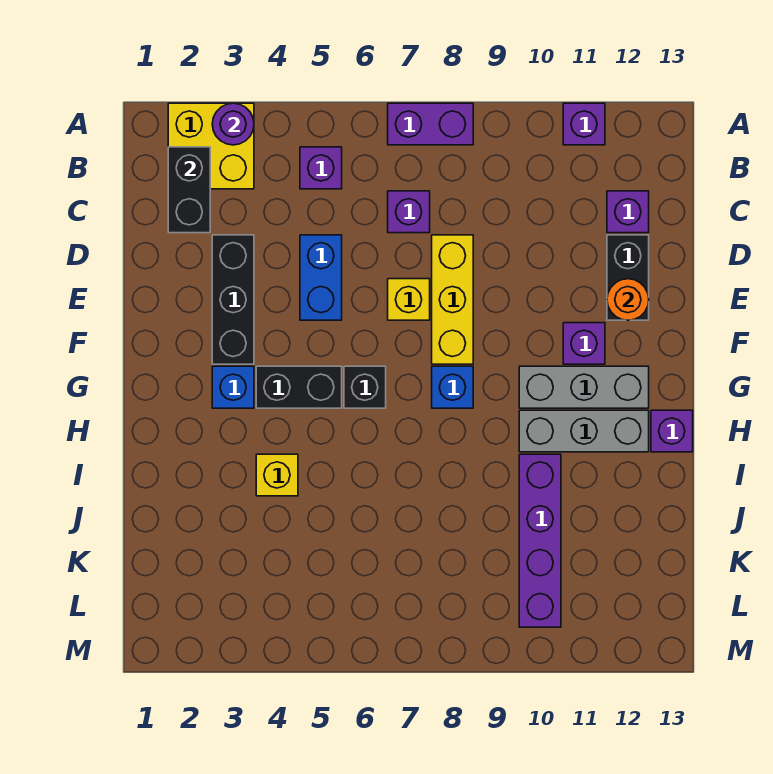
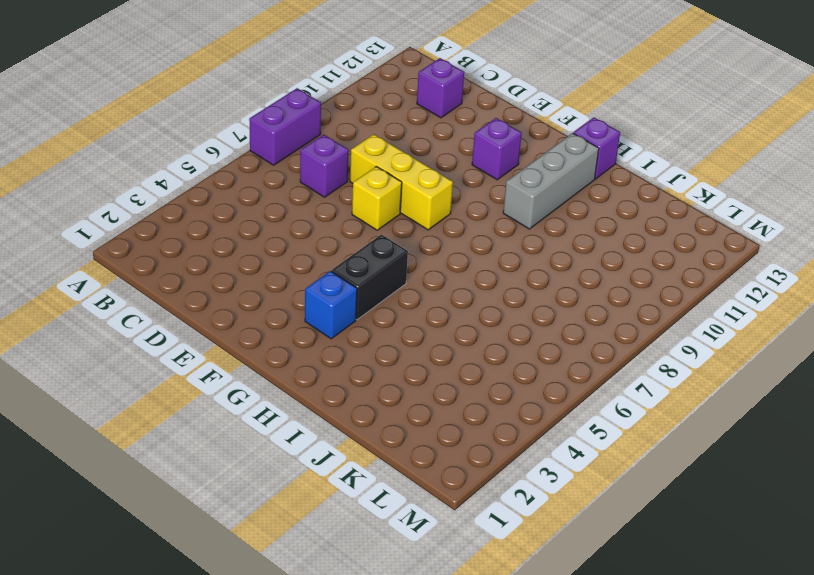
none -> yellow brick A2:B3 level 1
none -> purple brick A11 level 1
none -> purple brick B5 level 1

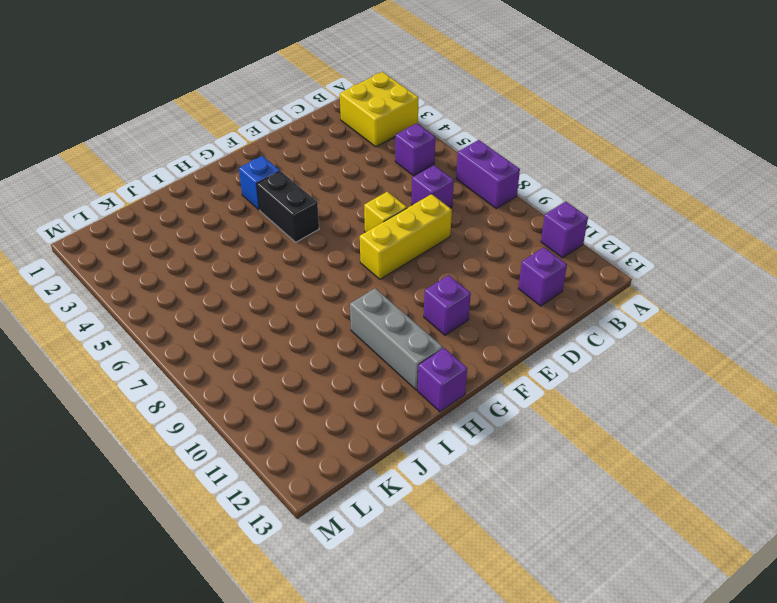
none -> black brick D3:F3 level 1
none -> blue brick D5:E5 level 1
none -> black brick D12:E12 level 1

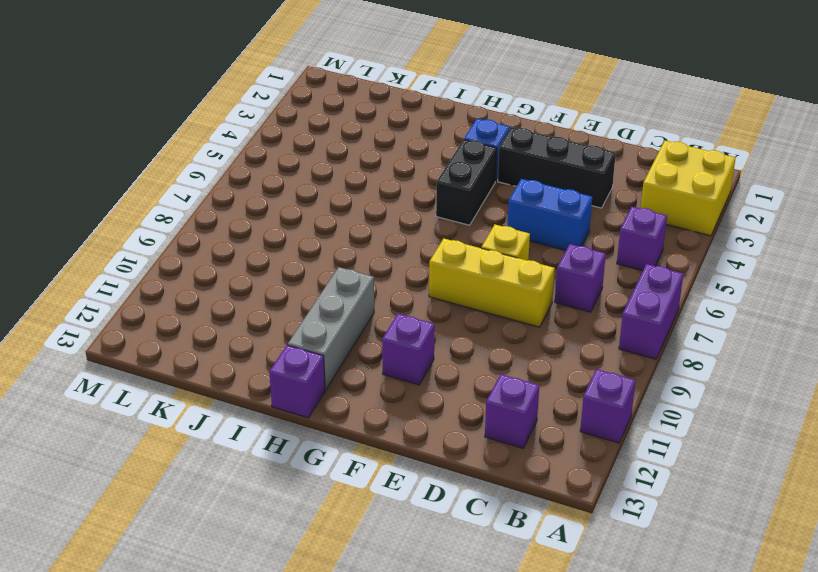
none -> black brick D12:E12 level 1
none -> black brick G6 level 1
none -> blue brick G8 level 1

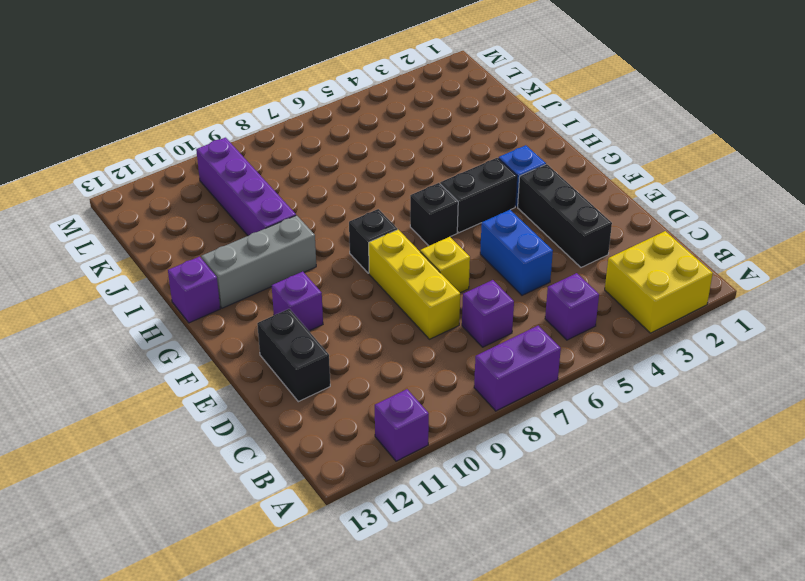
black brick G8 level 1 -> blue brick G8 level 1
none -> purple brick C12 level 1
none -> grey brick G10:G12 level 1
none -> yellow brick I4 level 1

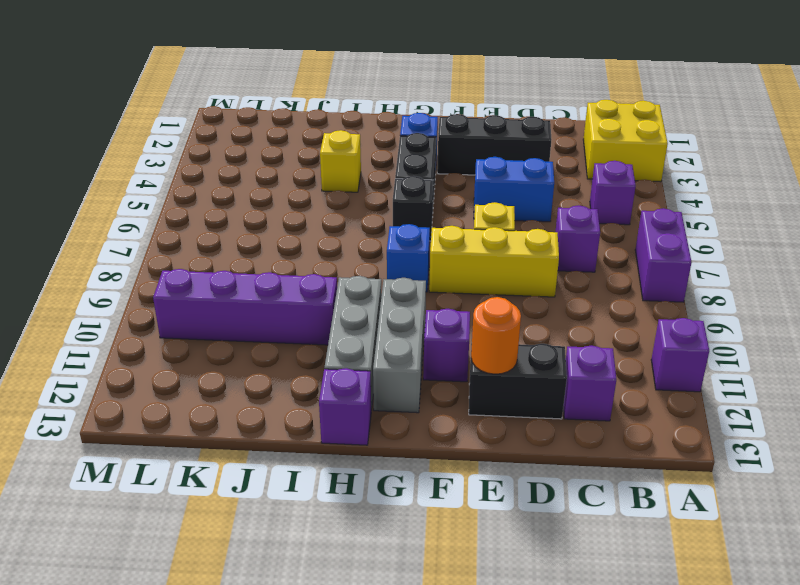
none -> purple round brick A3 level 2
none -> black brick B2:C2 level 2

